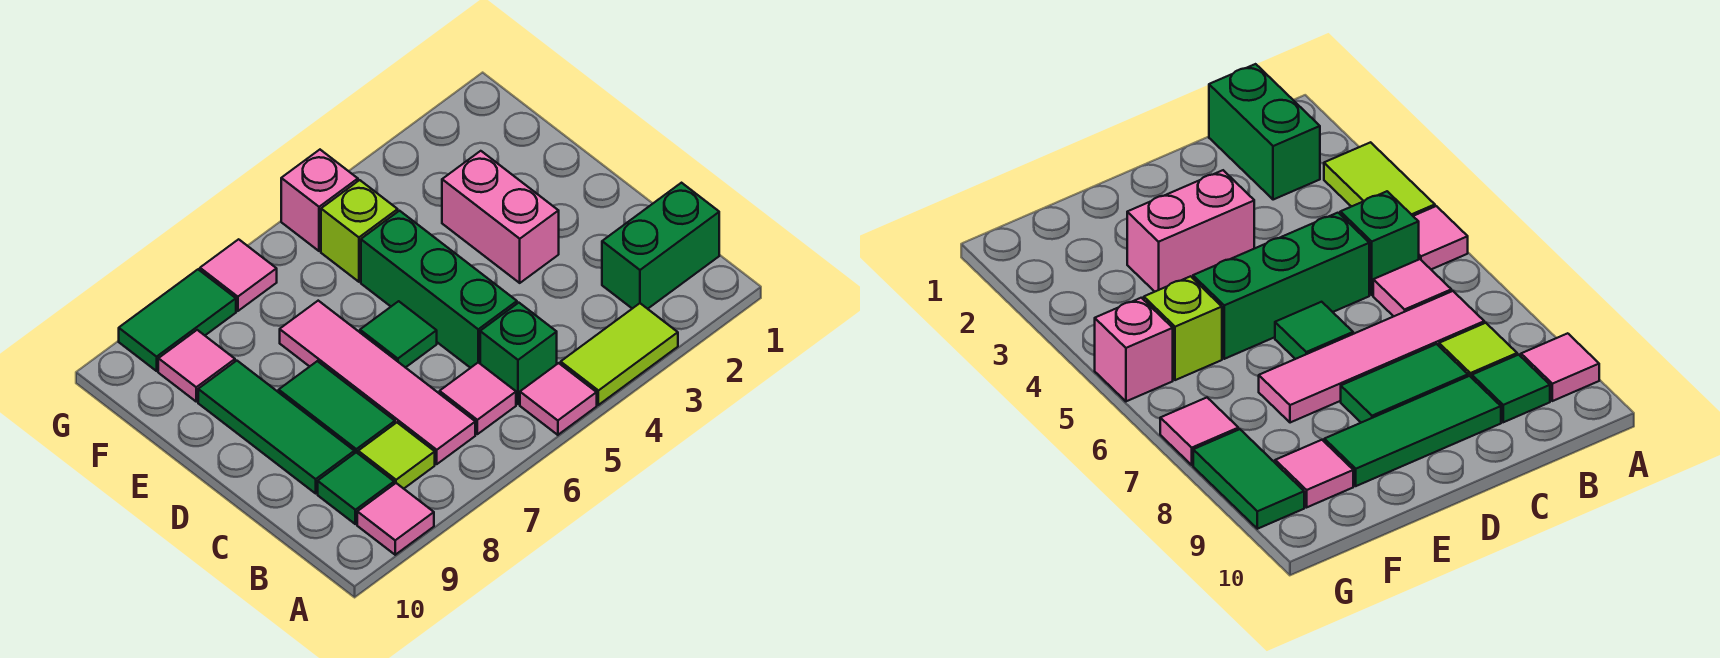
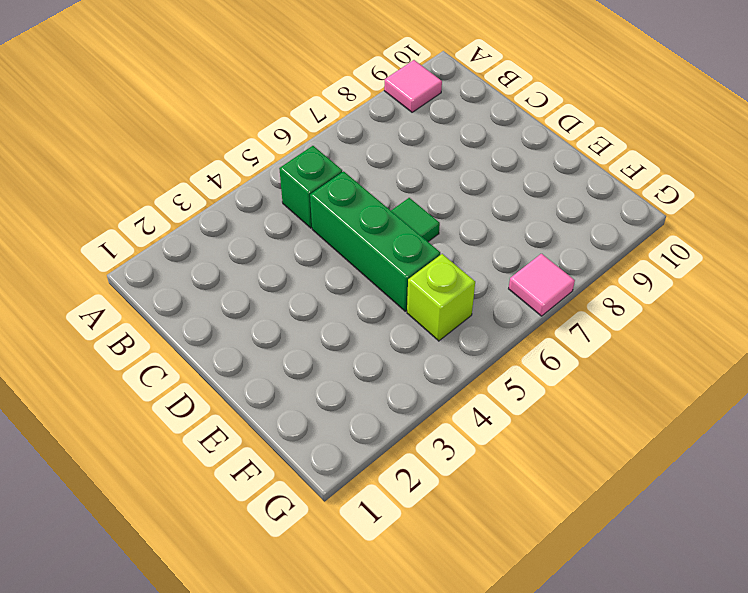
none -> lime tile A3:A4 level 1
none -> pink tile A5 level 1
none -> green brick B1:B2 level 1

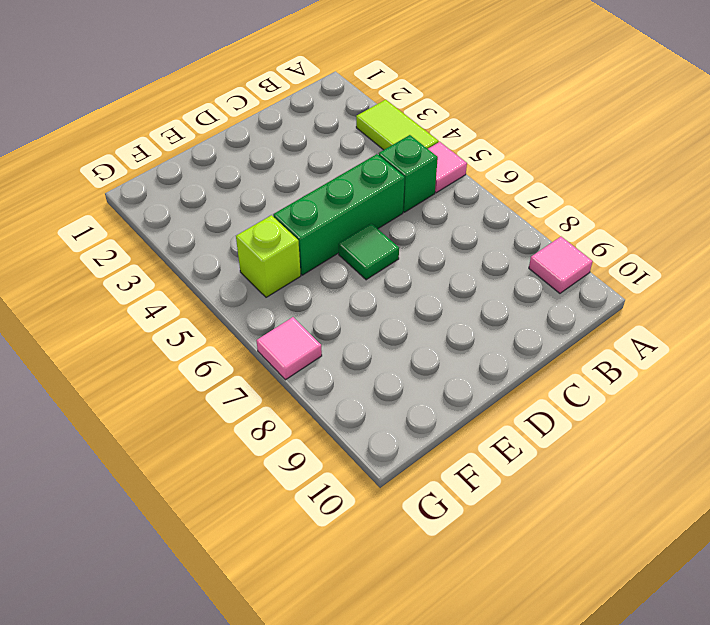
none -> green brick B1:B2 level 1
none -> pink tile B6 level 1
none -> pink tile B7:E7 level 1

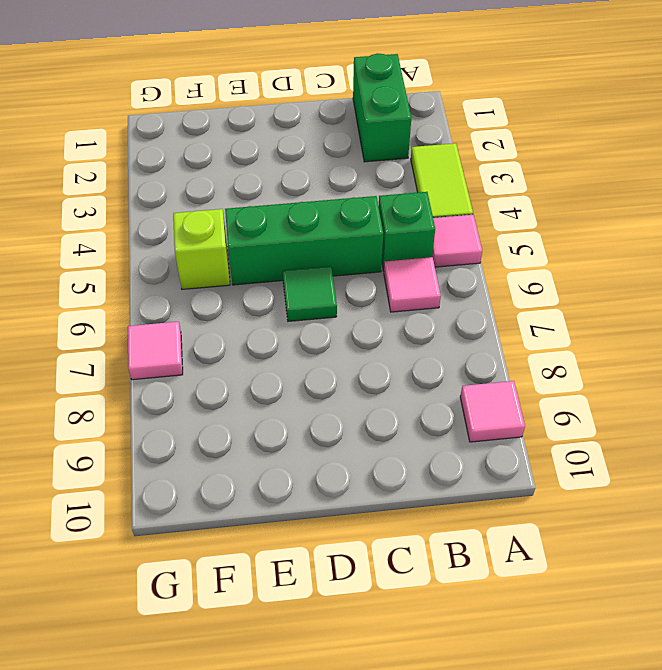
none -> pink tile B7:E7 level 1
none -> lime tile B8 level 1
none -> green tile B9 level 1

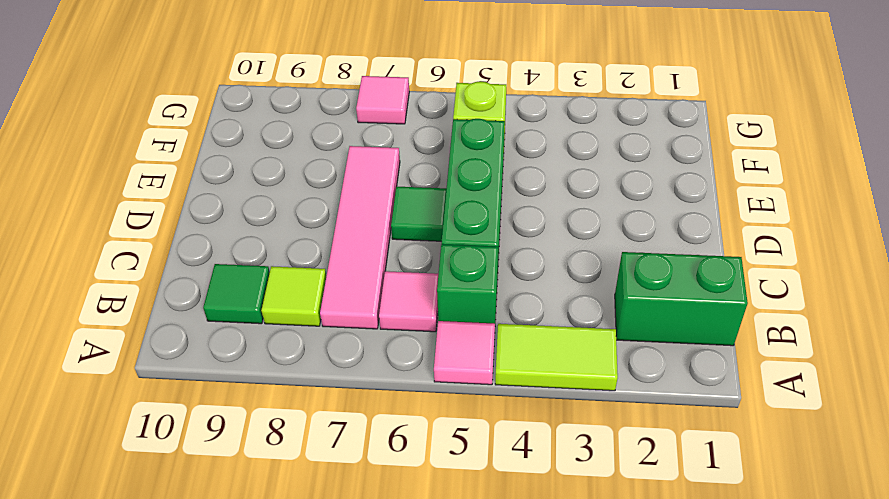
none -> pink tile A9 level 1
none -> green tile C8:D8 level 1
none -> green tile C9:E9 level 1

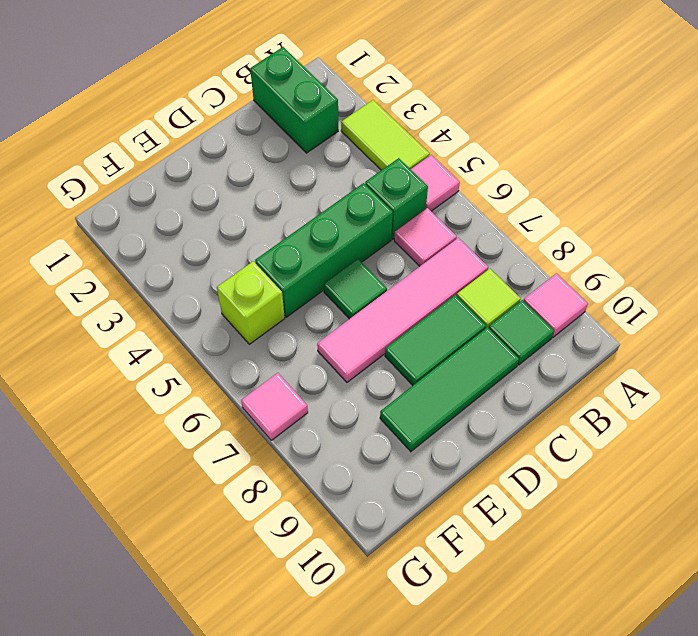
none -> pink brick D3:E3 level 1
none -> pink tile F9 level 1
none -> pink brick G5 level 1

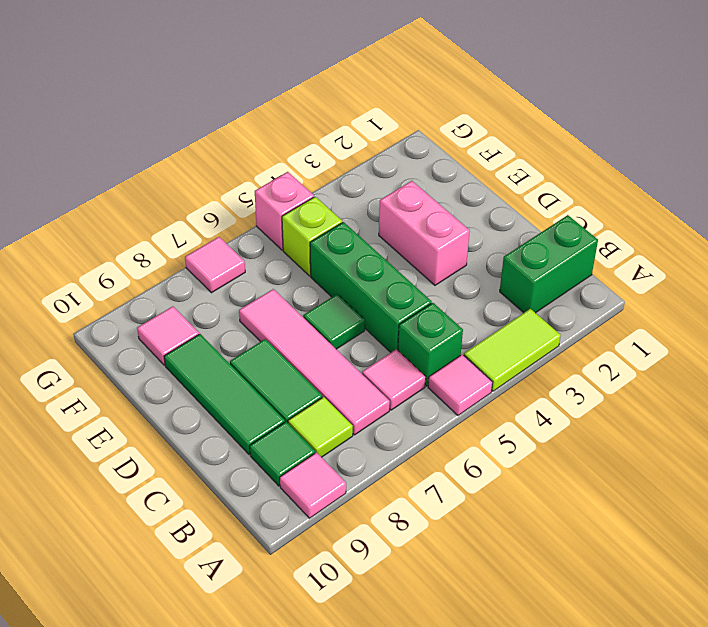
none -> green tile G8:G9 level 1

